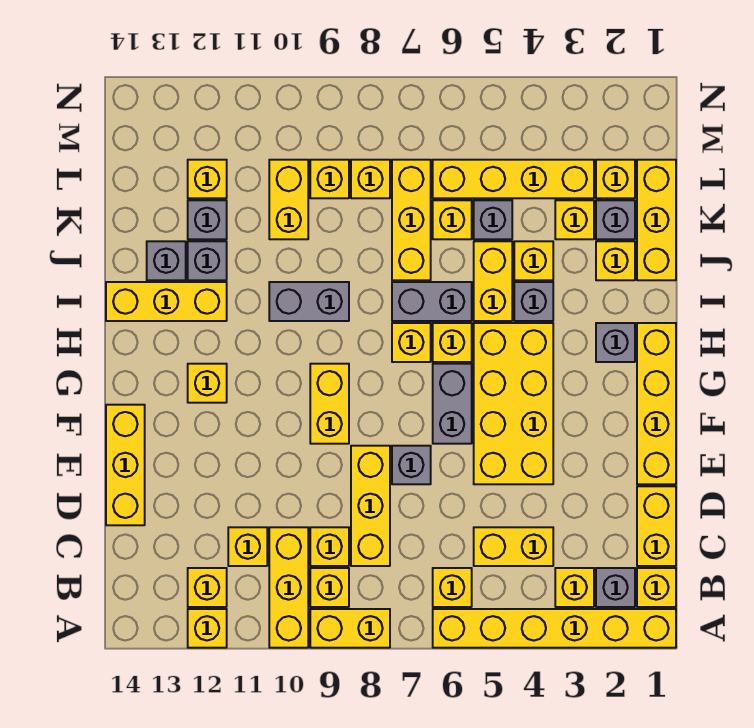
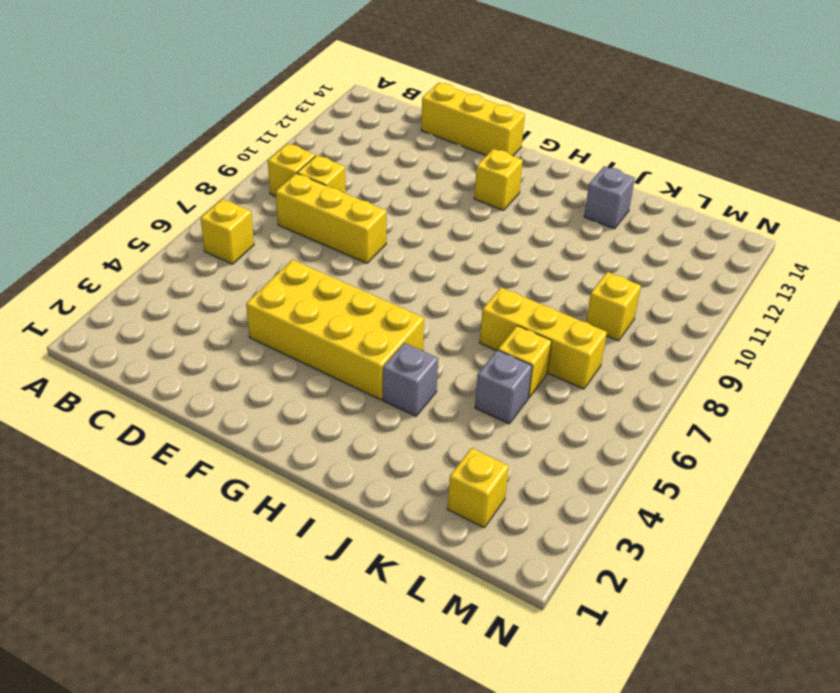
none -> yellow brick A1:A6 level 1
none -> yellow brick A8:A9 level 1
none -> yellow brick A10:C10 level 1
none -> yellow brick A12 level 1

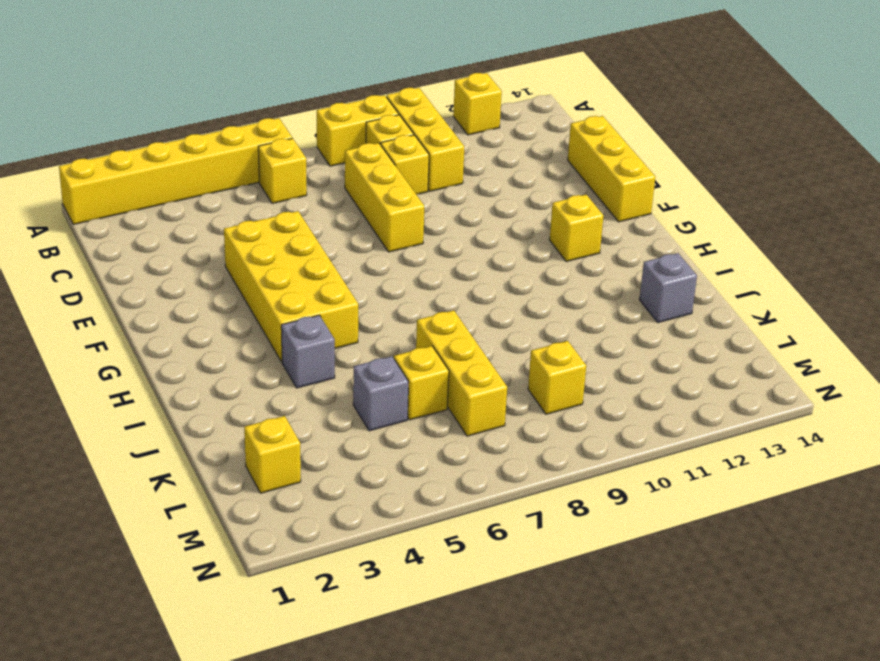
none -> yellow brick B1 level 1
none -> grey brick B2 level 1
none -> yellow brick B3 level 1
none -> yellow brick B12 level 1

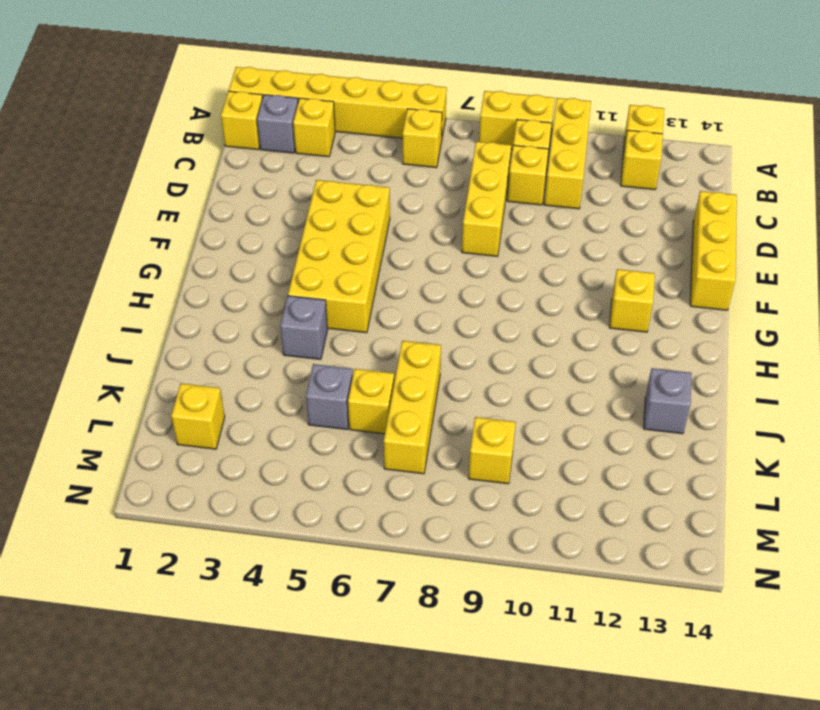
none -> yellow brick C1:D1 level 1
none -> yellow brick C4:C5 level 1
none -> yellow brick C11 level 1
none -> yellow brick E1:H1 level 1

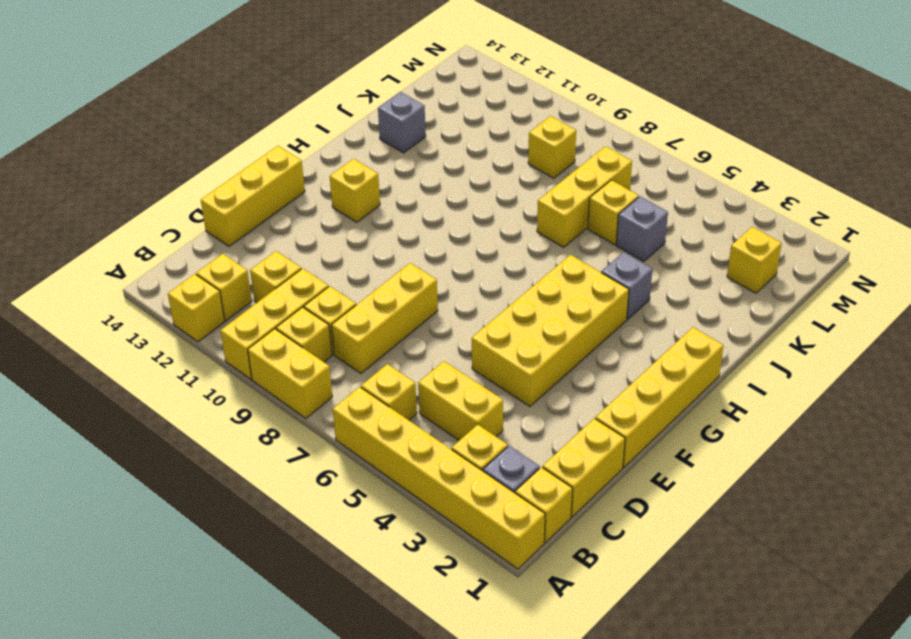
none -> grey brick E7 level 1
none -> grey brick F6:G6 level 1
none -> yellow brick F9:G9 level 1
none -> grey brick H2 level 1

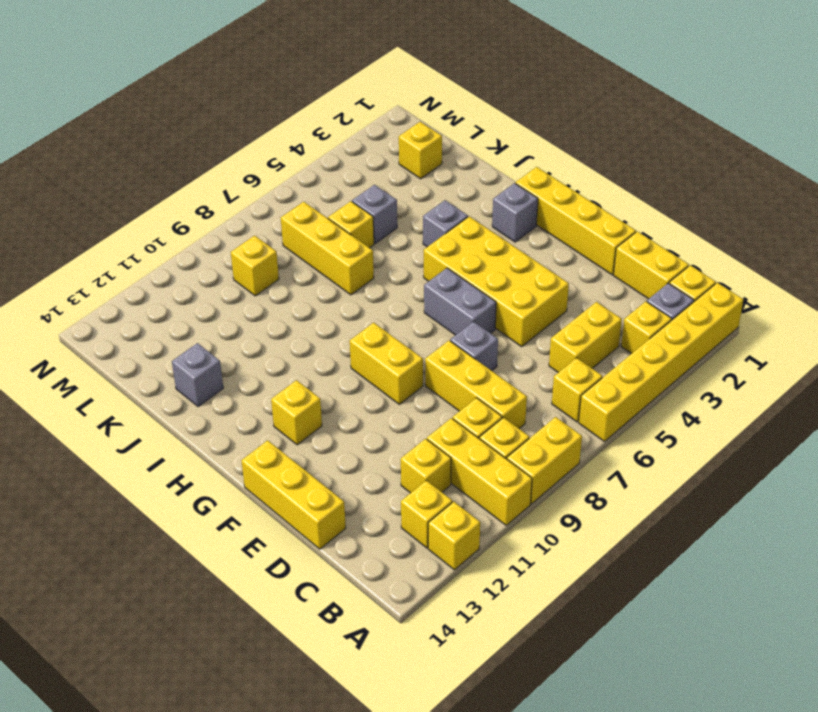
none -> yellow brick H6 level 1
none -> yellow brick H7 level 1
none -> yellow brick I5:J5 level 1
none -> grey brick I6:I7 level 1

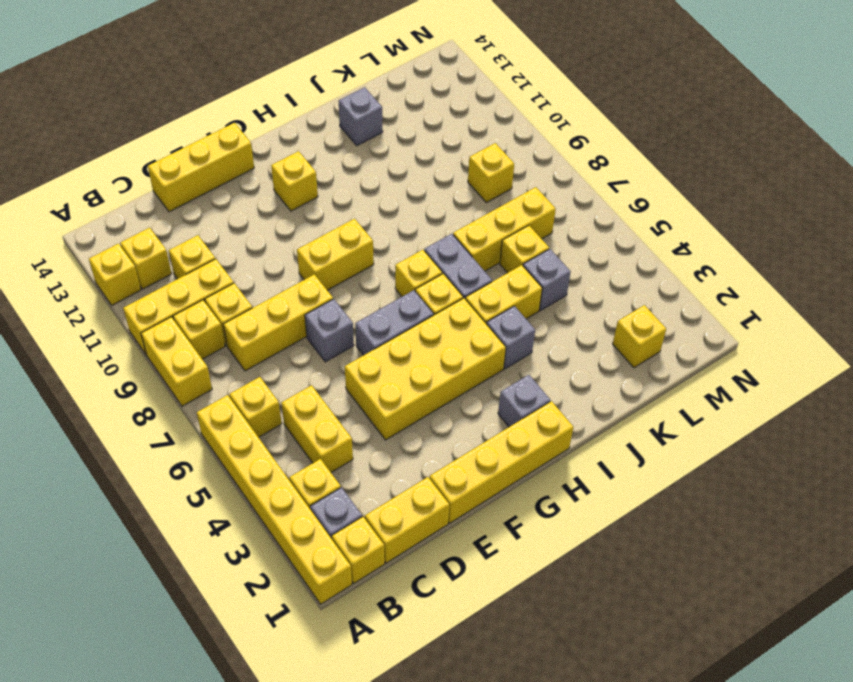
none -> grey brick I9:I10 level 1
none -> yellow brick I12:I14 level 1
none -> yellow brick J1:L1 level 1
none -> yellow brick J2 level 1

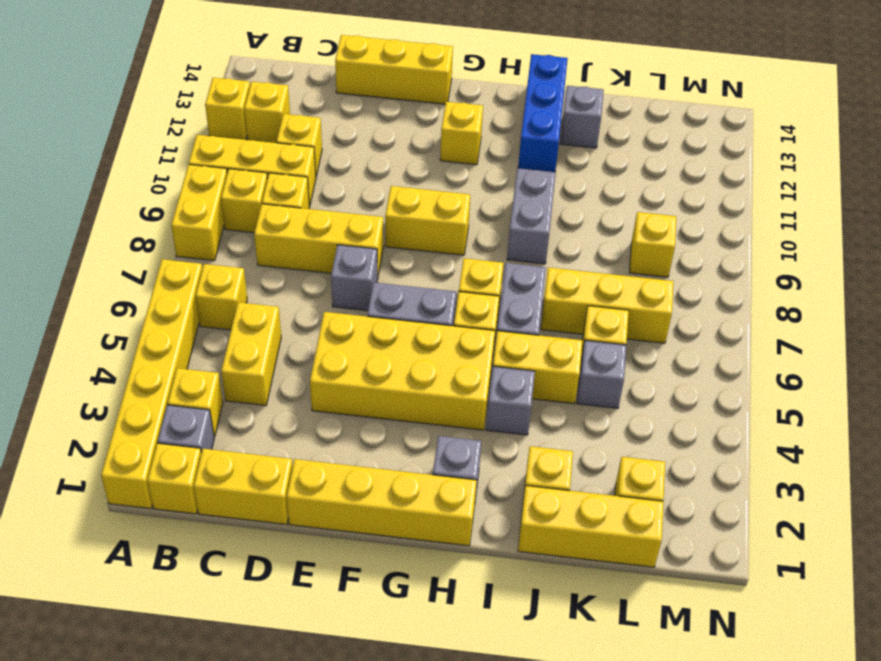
blue brick I12:I14 level 1 -> yellow brick I12:I14 level 1
none -> yellow brick J4 level 1
none -> grey brick J12 level 1
none -> grey brick K2 level 1
none -> yellow brick K3 level 1

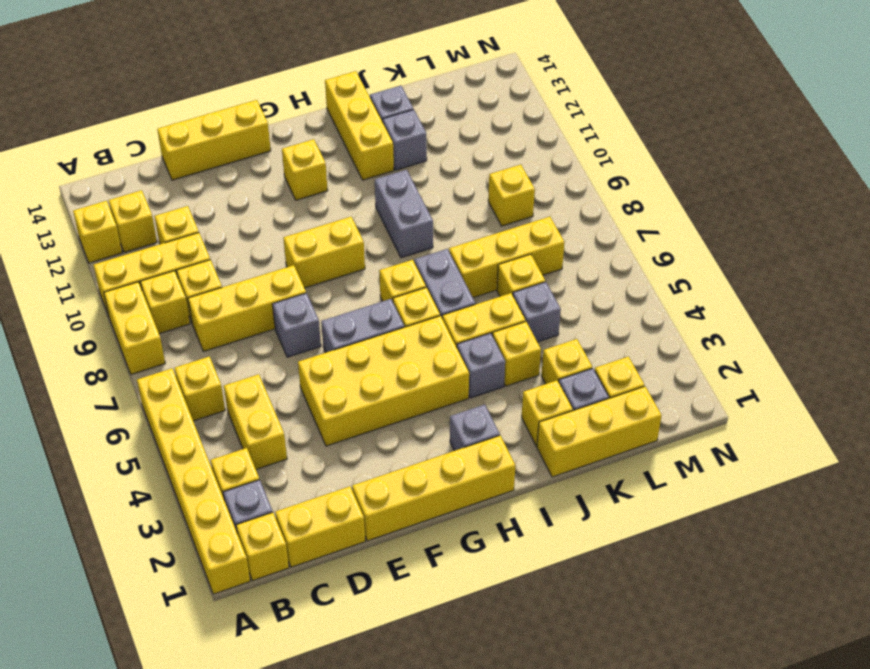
none -> yellow brick K10:L10 level 1
none -> grey brick K12 level 1
none -> yellow brick L3:L6 level 1
none -> yellow brick L8 level 1

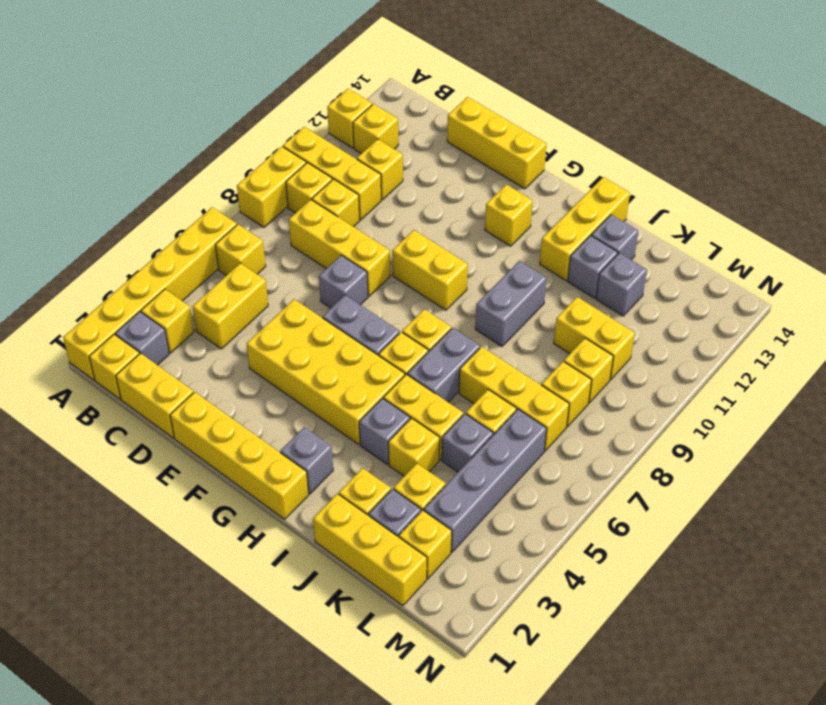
grey brick L3:L6 level 1 -> yellow brick L3:L6 level 1
none -> yellow brick L12 level 1

